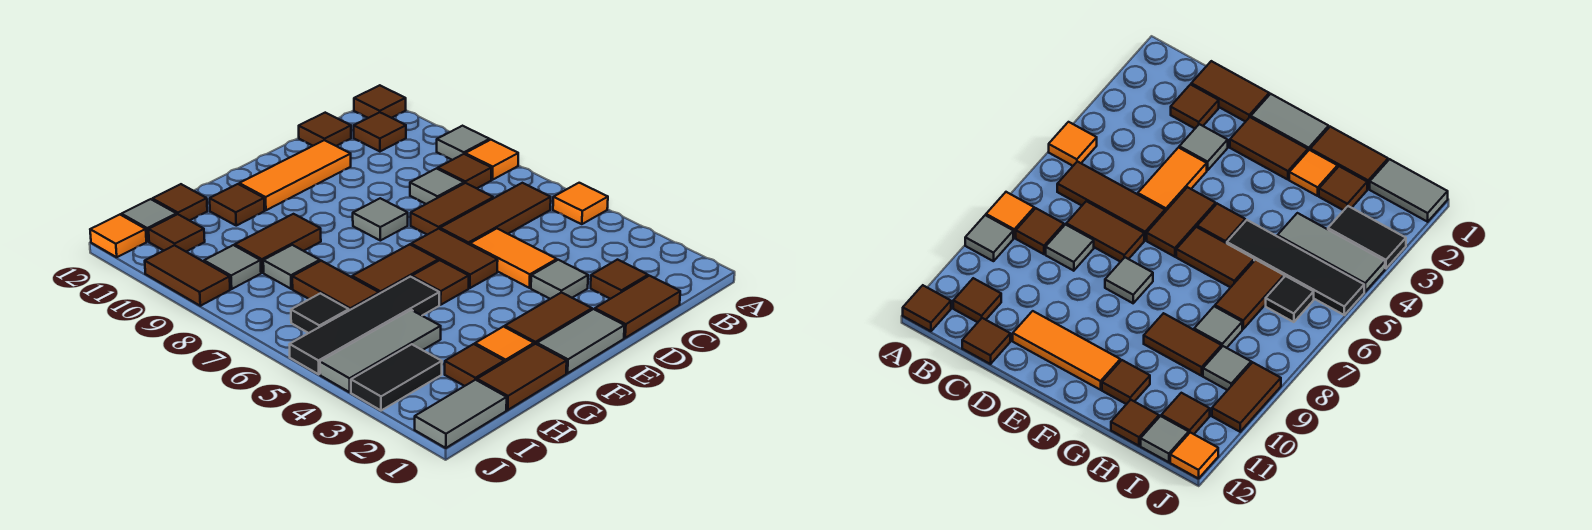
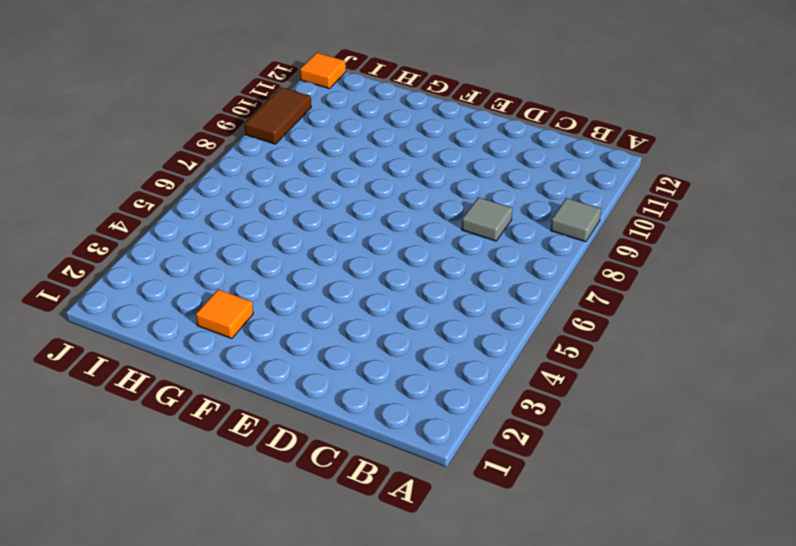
none -> orange tile A5 level 1
none -> orange tile A8 level 1
none -> brown tile A12 level 1
none -> brown tile B6:D6 level 1

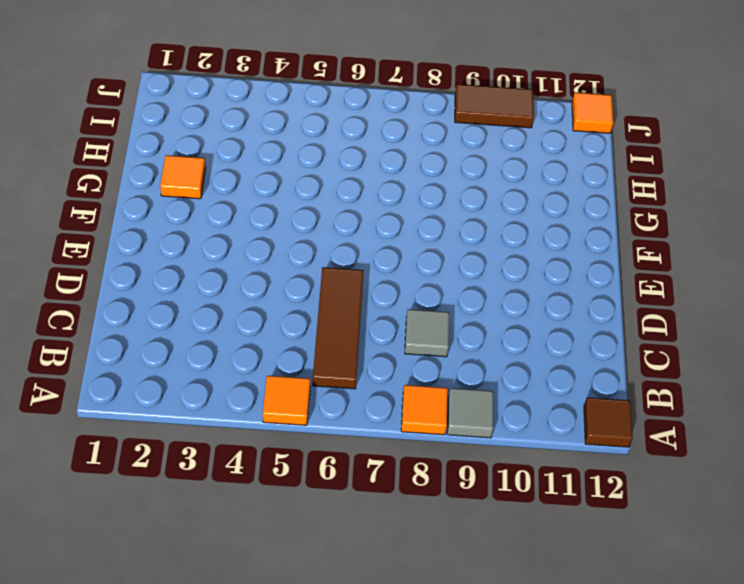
none -> brown tile B8 level 1
none -> brown tile B11 level 1
none -> brown tile C1:D1 level 1
none -> brown tile C2 level 1

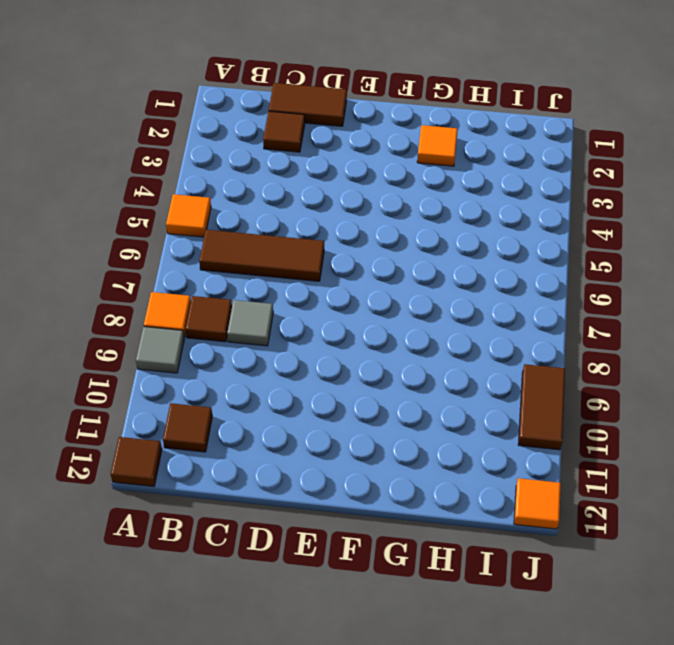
none -> brown tile C7:D7 level 1
none -> brown tile C12 level 1
none -> grey tile D3 level 1
none -> orange tile D4:D5 level 1

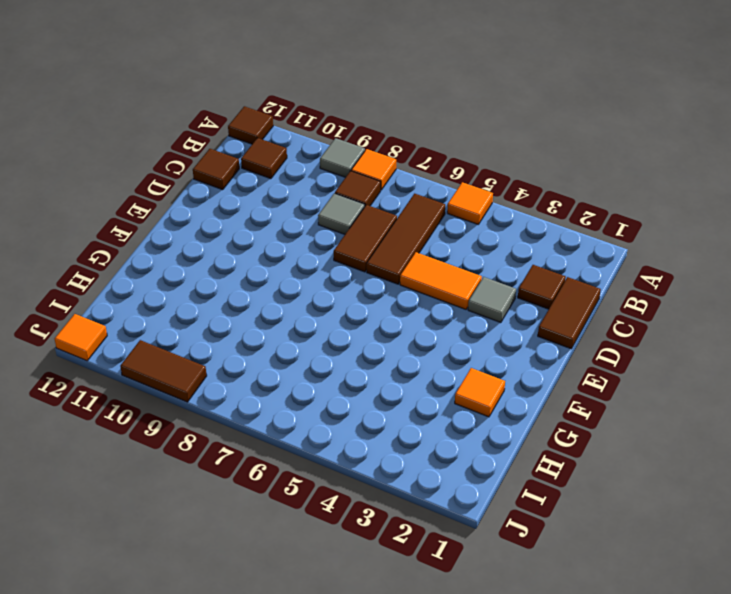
none -> orange tile D11:F11 level 1
none -> grey tile E1:F1 level 1
none -> brown tile E2:F2 level 1
none -> brown tile E5:E6 level 1

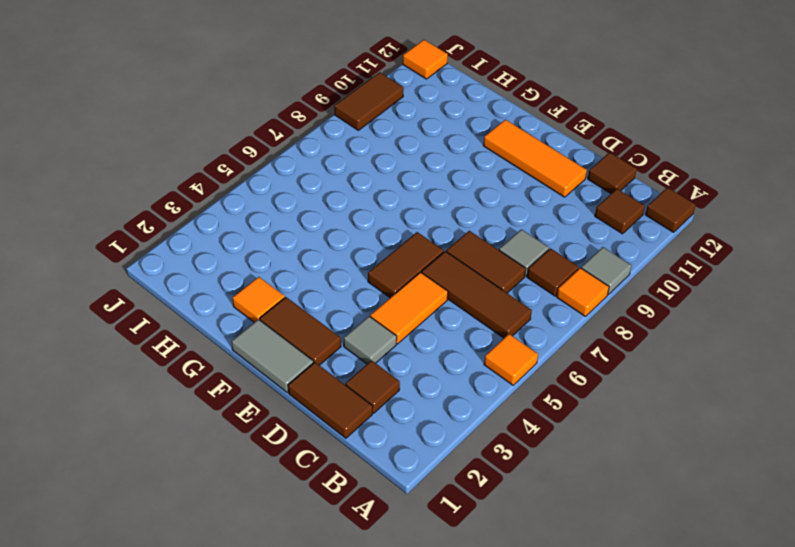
none -> grey tile E8 level 1
none -> brown tile F5 level 1
none -> brown tile F6:G6 level 1
none -> brown tile G1:H1 level 1

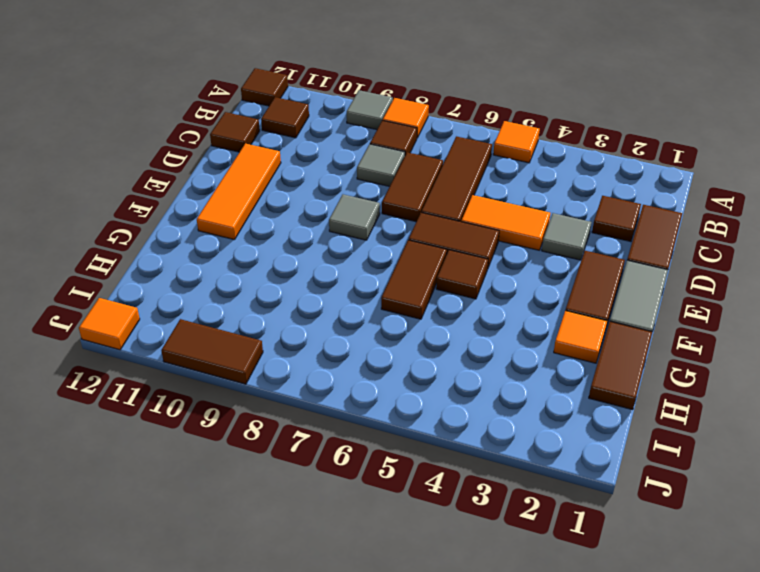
none -> black tile G5:J5 level 1
none -> brown tile G9:H9 level 1
none -> brown tile G11 level 1
none -> brown tile H2 level 1

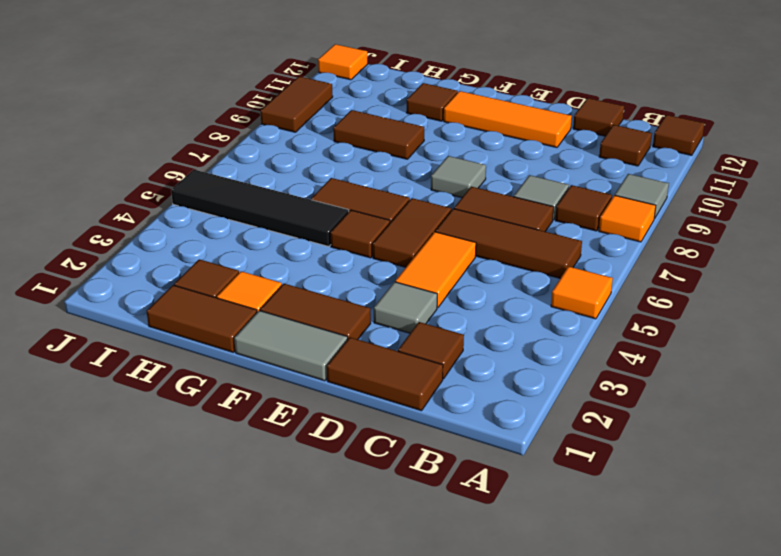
none -> grey tile H4:J4 level 1
none -> brown tile H6:H7 level 1
none -> grey tile H8 level 1
none -> brown tile H12 level 1

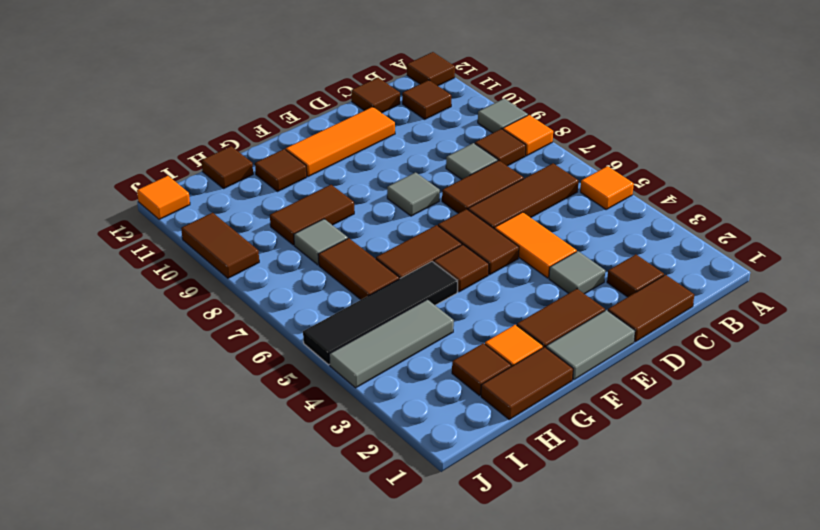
none -> grey tile I1:J1 level 1
none -> black tile I3:J3 level 1
none -> black tile I6 level 1
none -> grey tile I9 level 1

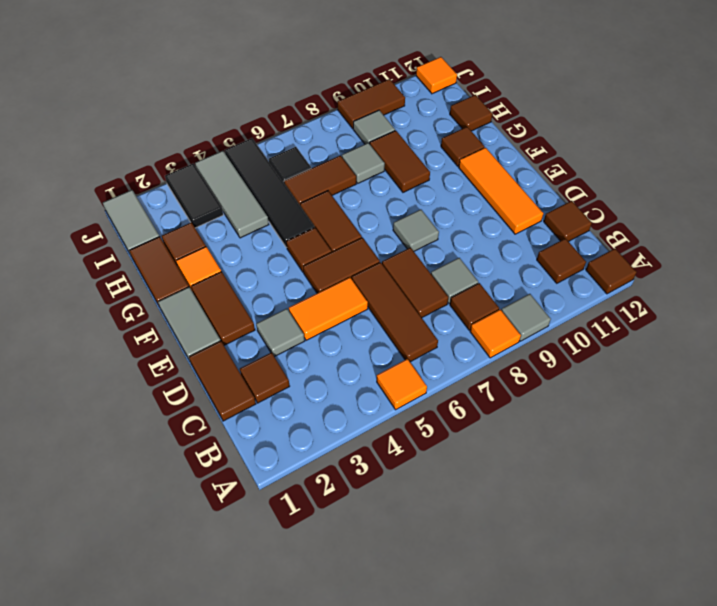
none -> brown tile I11 level 1
none -> grey tile I12 level 1

